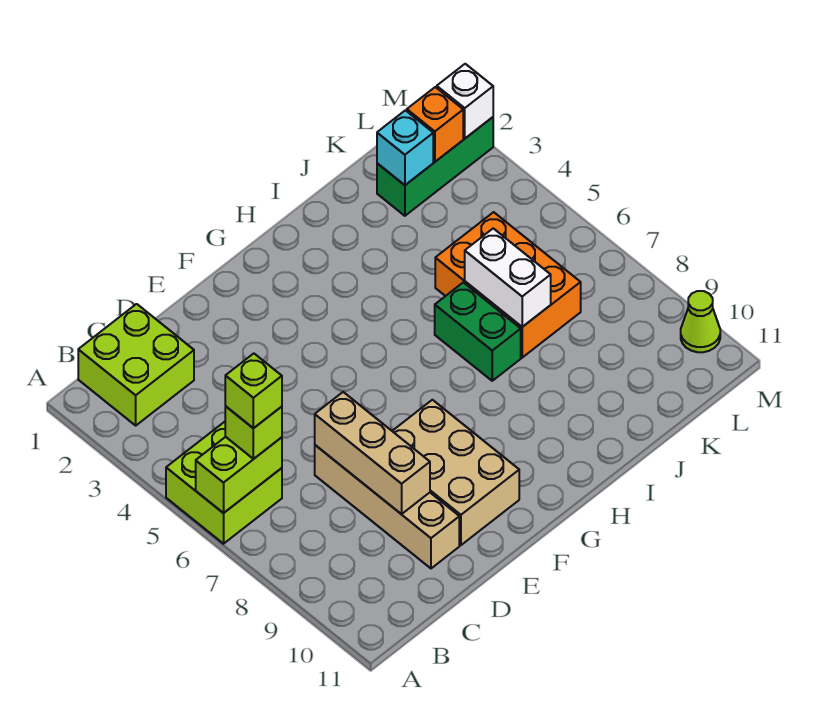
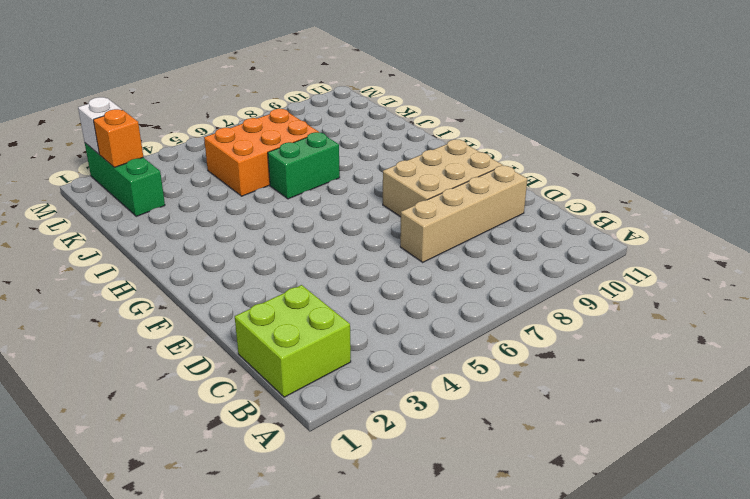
none -> lime brick A5:B6 level 1
none -> lime cone M10 level 1
none -> lime brick A6:B6 level 2

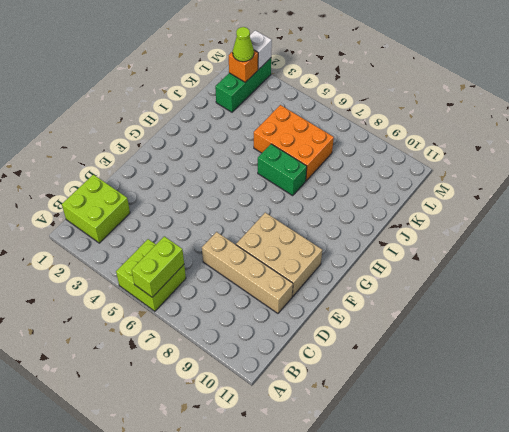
lime cone L2 level 3 -> lime cone M10 level 1
none -> tan brick D7:D9 level 2
none -> white brick J6:J7 level 2
none -> cyan brick K2 level 2

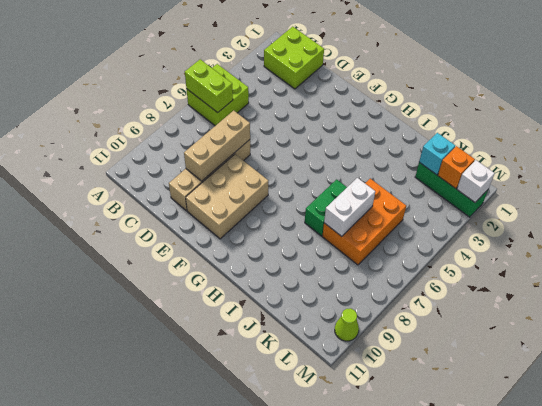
none -> lime brick B6 level 3
none -> lime brick B6 level 4

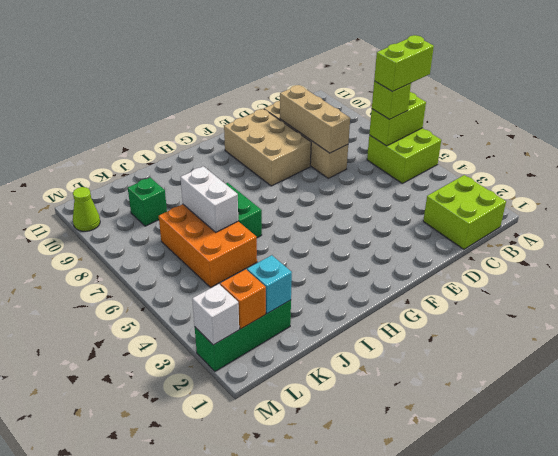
lime brick A6:B6 level 4 -> lime brick B6 level 4
green brick K9 level 1 -> none

